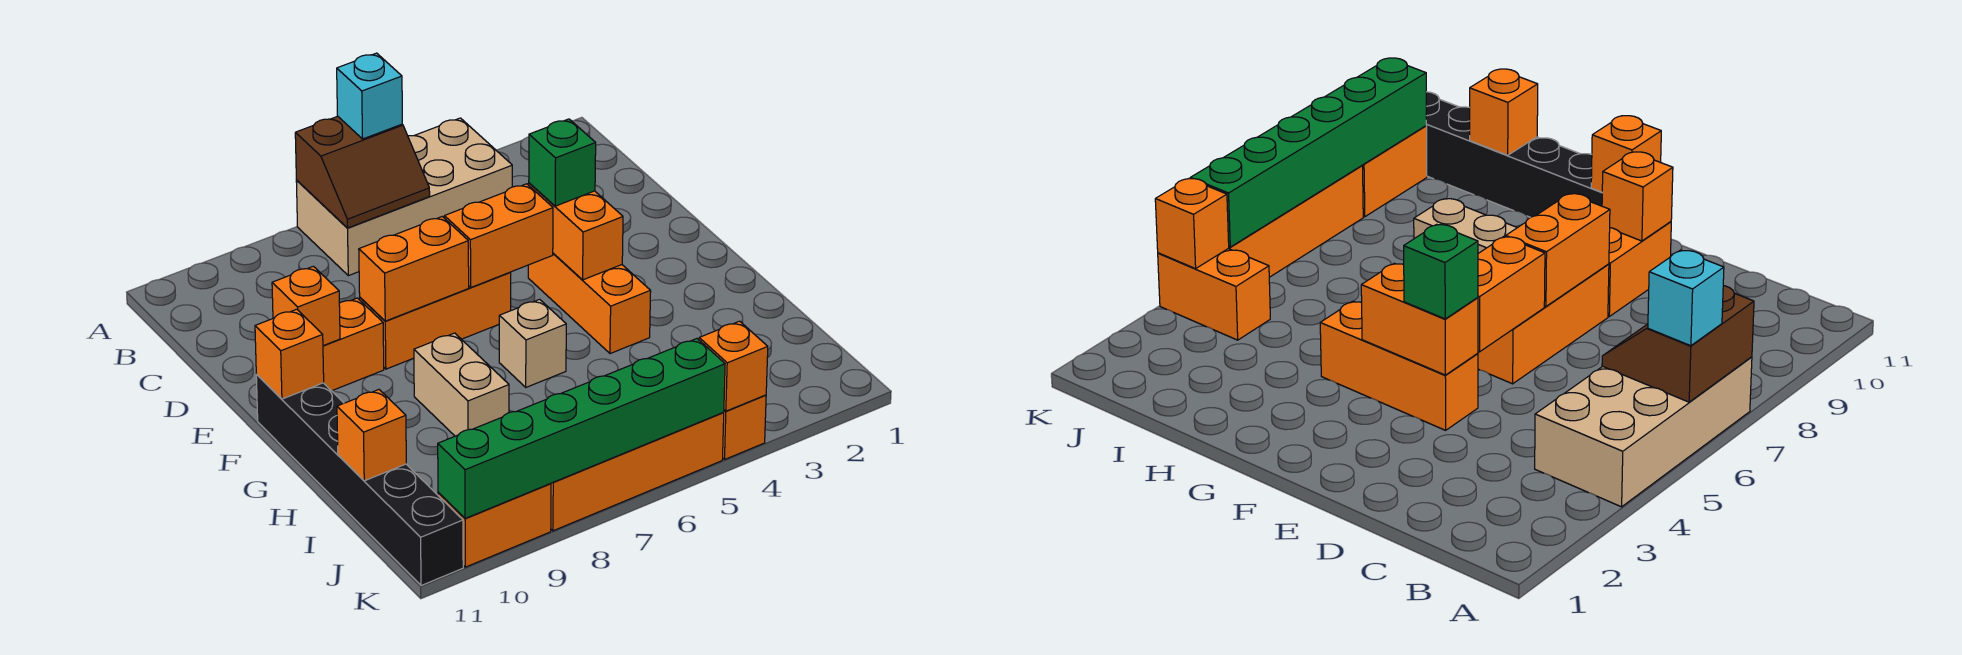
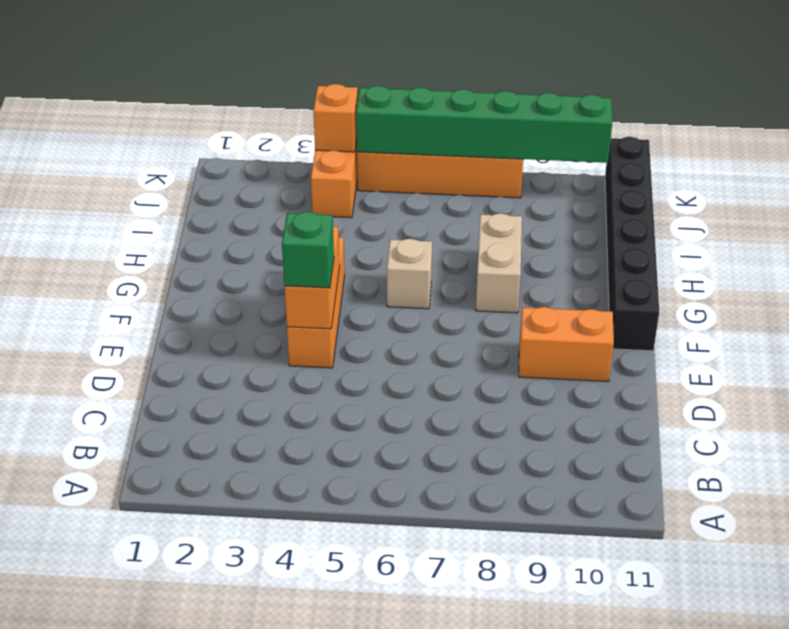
none -> tan brick A4:B7 level 1
none -> orange brick E6:E8 level 1
none -> orange brick K9:K10 level 1

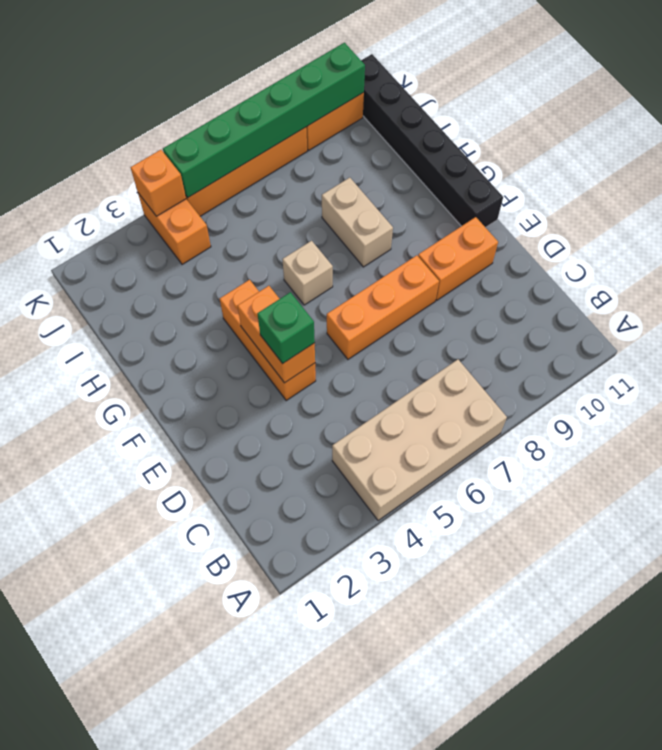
none -> brown slope A6:B7 level 2 top A
none -> orange brick E5:E6 level 2
none -> orange brick E7:E8 level 2

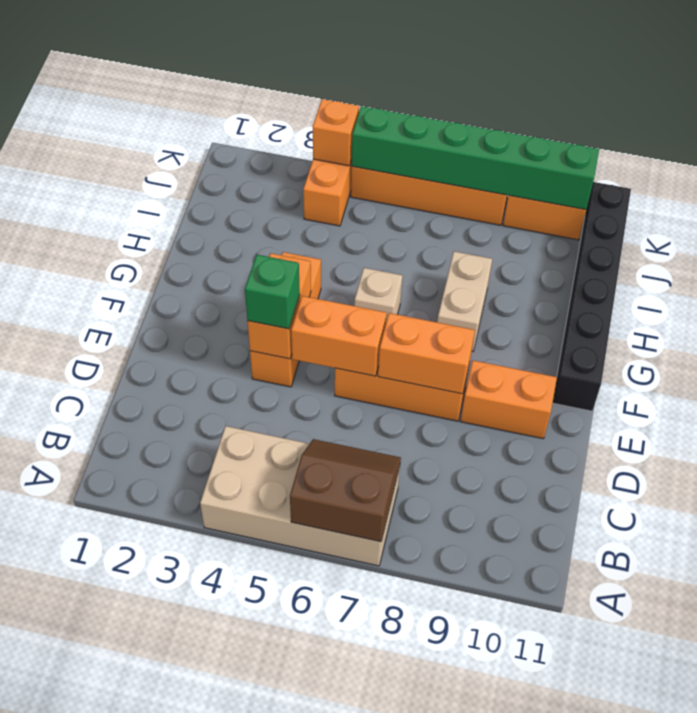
none -> orange brick E10 level 2
none -> orange brick F11 level 2
none -> orange brick I11 level 2

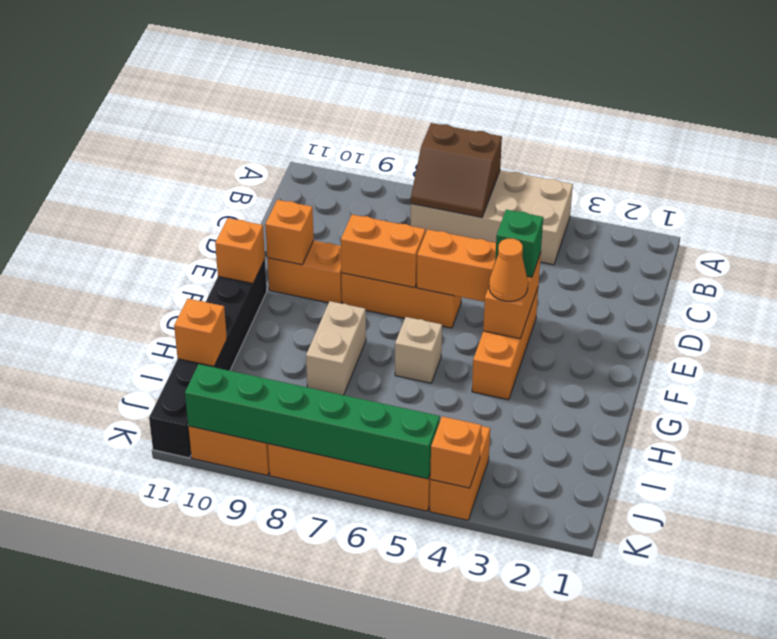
orange cone F4 level 3 -> none
none -> cyan brick A6 level 3

